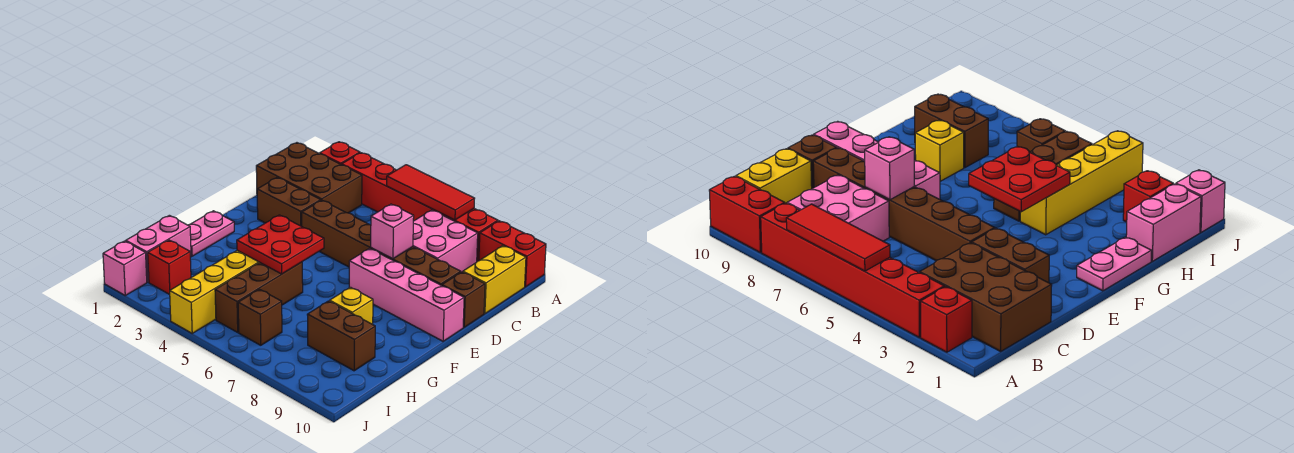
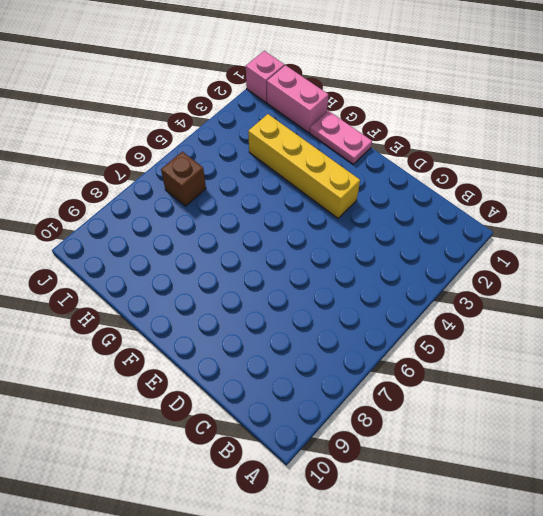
yellow brick E3:H3 level 1 -> yellow brick G4:J4 level 1
none -> red brick A2 level 1
none -> red brick A3:A8 level 1
none -> red brick A9:A10 level 1

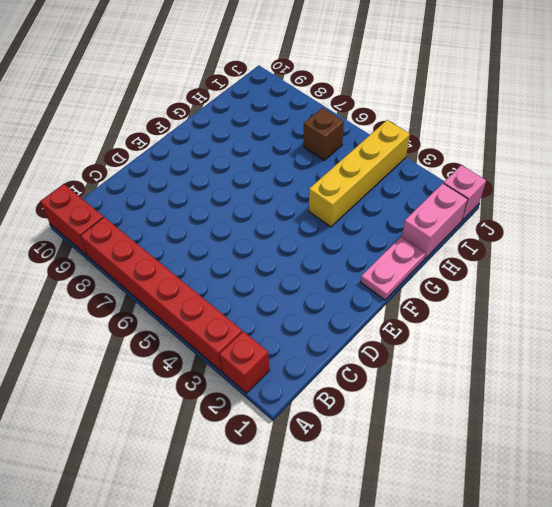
none -> brown brick B1:C3 level 1
none -> pink brick B7:C8 level 1
none -> yellow brick B10:C10 level 1

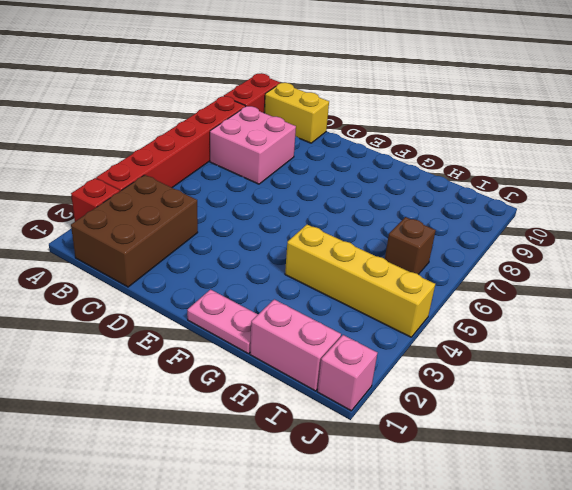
none -> brown brick D2:D3 level 1
none -> brown brick D4:D9 level 1
none -> brown brick D10 level 1

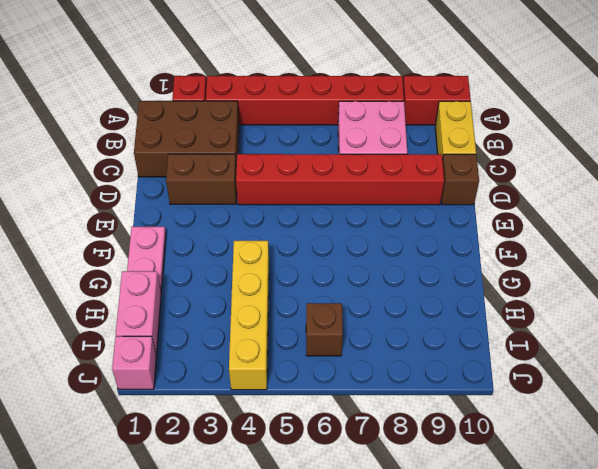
red brick D4:D9 level 1 -> brown brick D4:D9 level 1
none -> pink brick E7:E10 level 1
none -> brown brick G5:I5 level 1
none -> yellow brick G8 level 1

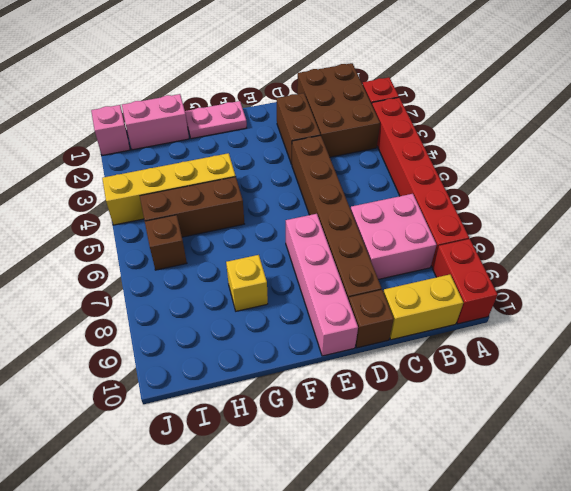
none -> brown brick H8:H9 level 1
none -> red brick I2 level 1
none -> red tile A5:A7 level 2

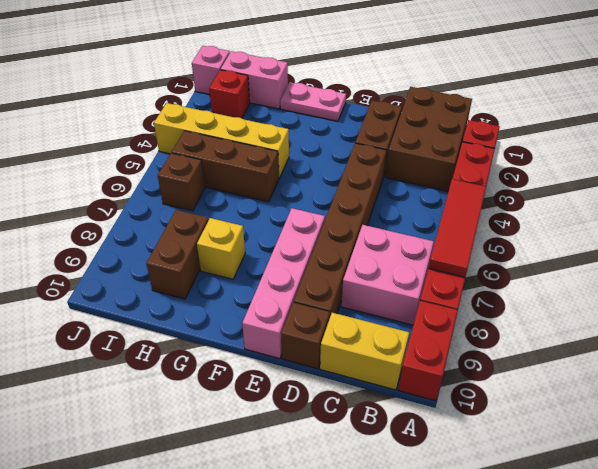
none -> pink brick D7 level 2
none -> red plate F4:G5 level 2

